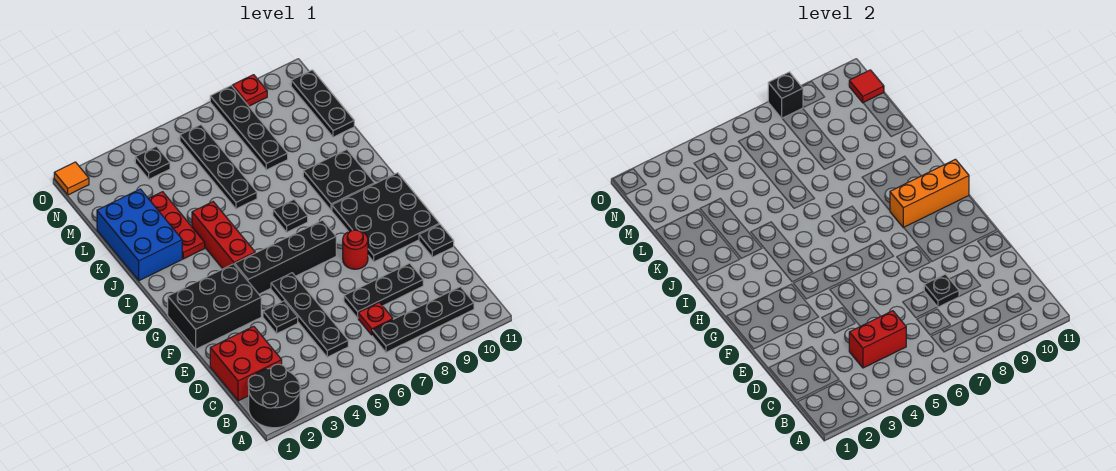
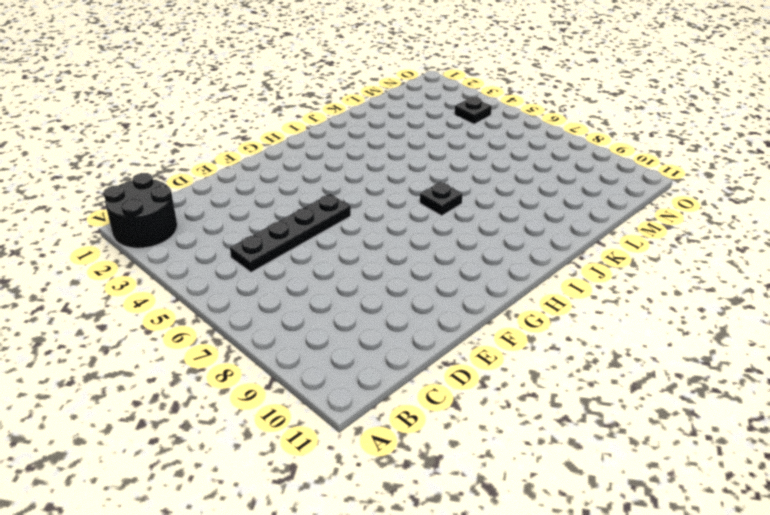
none -> black plate B7:B10 level 1
none -> red brick C1:D2 level 1
none -> red plate C7 level 1

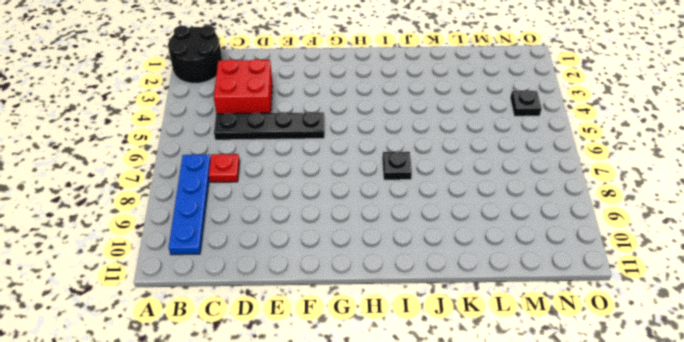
blue plate B7:B10 level 1 -> black plate B7:B10 level 1
red brick C3:D4 level 1 -> red brick C1:D2 level 1
none -> black plate D7:D9 level 1
none -> black plate E4 level 1
none -> black plate E11 level 1

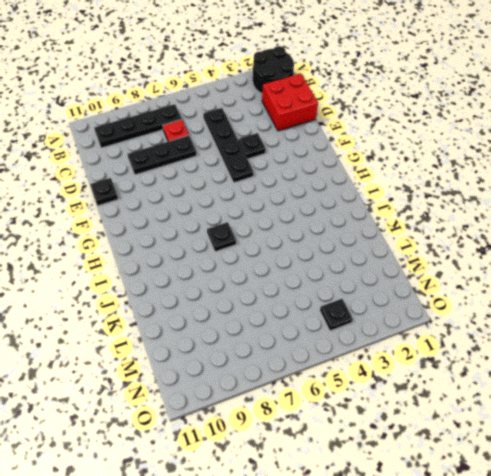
none -> black brick F1:G3 level 1
none -> red round brick F8 level 1
none -> black plate F9:H11 level 1

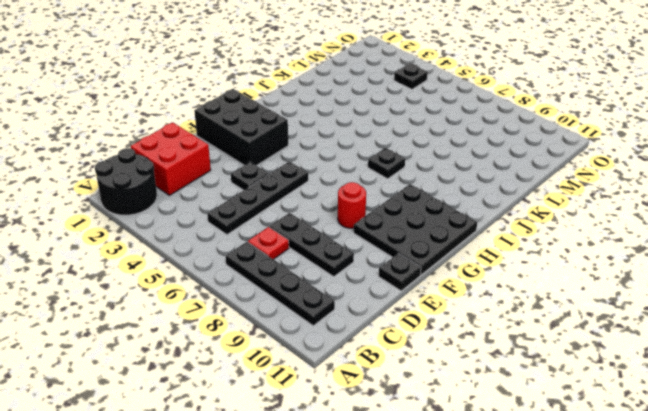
none -> black brick G4:G7 level 1
none -> red brick H4:J4 level 1
none -> black plate I9:J10 level 1

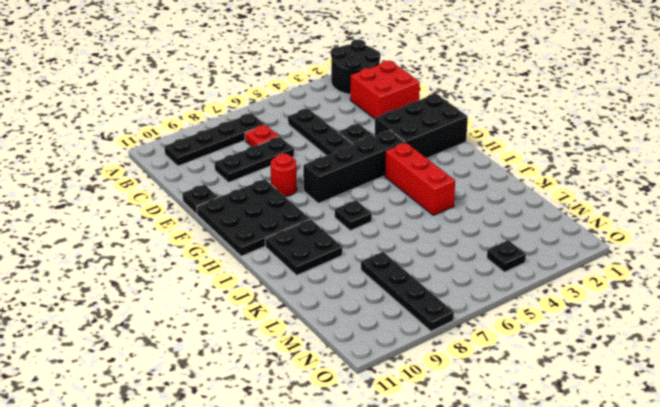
none -> blue brick J1:L2 level 1
none -> red plate J3:L3 level 1
none -> black plate K6:N6 level 1

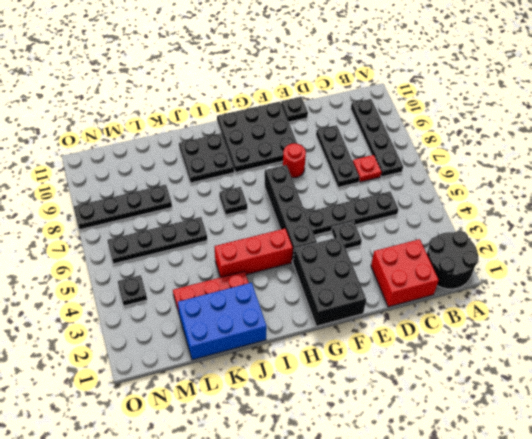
none -> black plate L11:N11 level 1
none -> orange tile O1 level 1
none -> red plate O9 level 1

